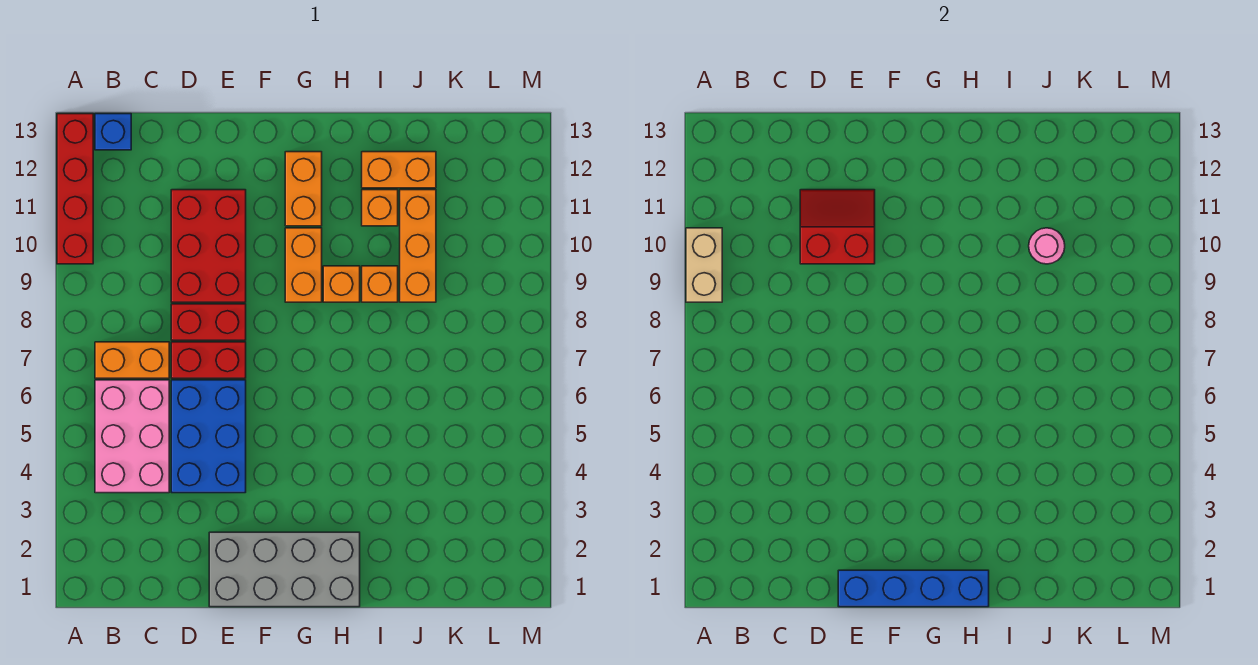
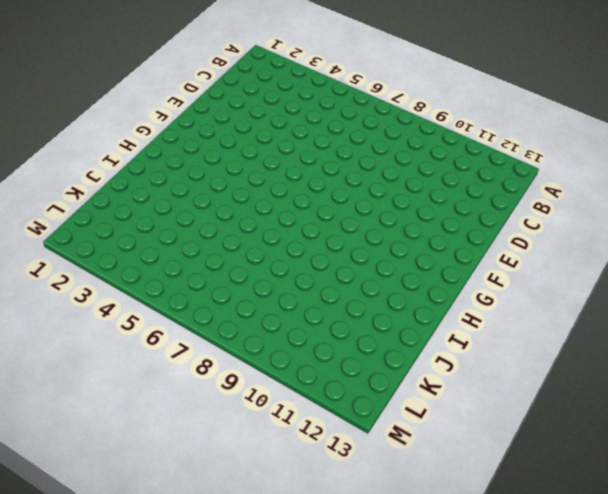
none -> red brick A10:A13 level 1
none -> pink brick B4:C6 level 1
none -> orange brick B7:C7 level 1

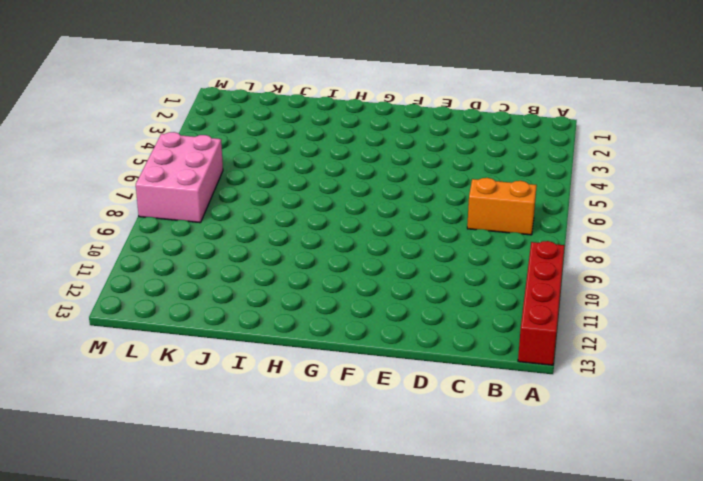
pink brick L6:M8 level 1 -> pink brick B4:C6 level 1
none -> blue brick B13 level 1
none -> blue brick D4:E6 level 1
none -> red brick D7:E7 level 1

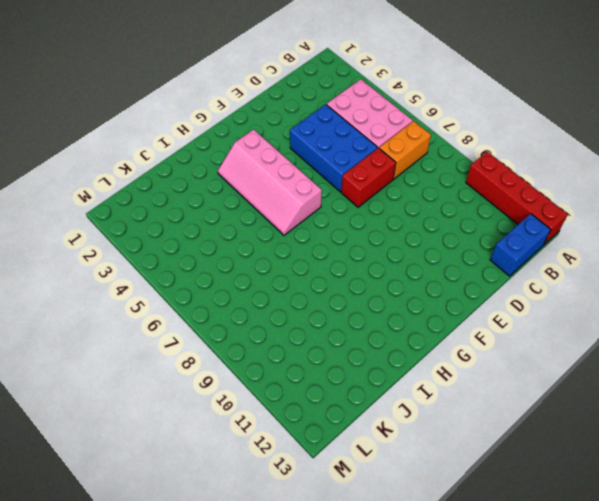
blue brick B13:C13 level 1 -> blue brick B13 level 1
pink slope G3:H6 level 1 top G -> none
none -> red brick D8:E8 level 1
none -> red brick D9:E11 level 1
none -> grey brick E1:H2 level 1

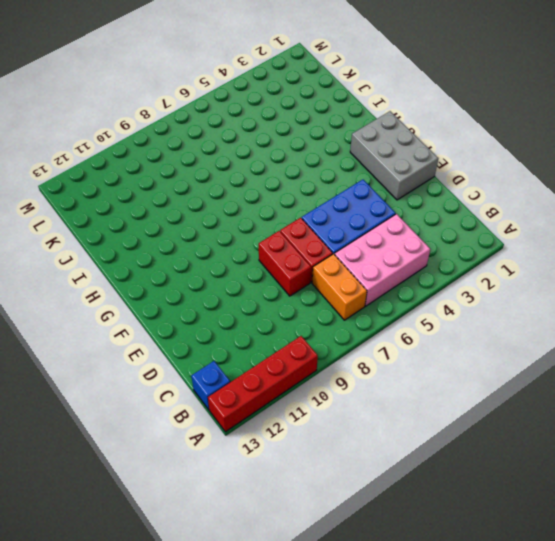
grey brick E1:G2 level 1 -> grey brick E1:H2 level 1
none -> red brick D9:E11 level 1
none -> orange brick G9:G10 level 1
none -> orange brick G11:G12 level 1

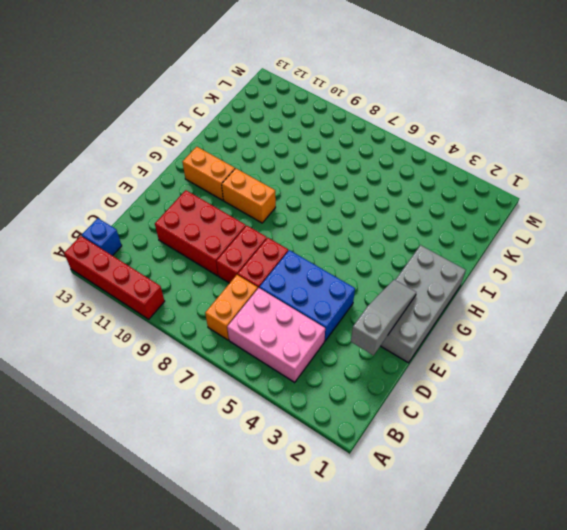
grey slope D2:F2 level 2 top D -> none
none -> orange brick H9 level 1
none -> orange brick I9 level 1
none -> orange brick I11 level 1

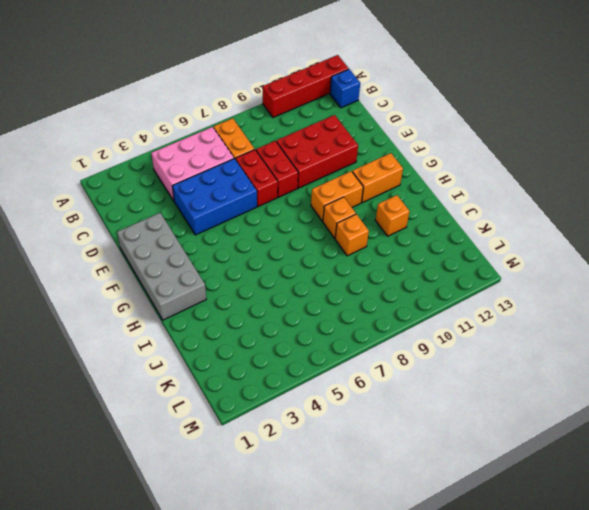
none -> orange brick I12:J12 level 1
none -> orange brick J9:J11 level 1
none -> tan brick A9:A10 level 2

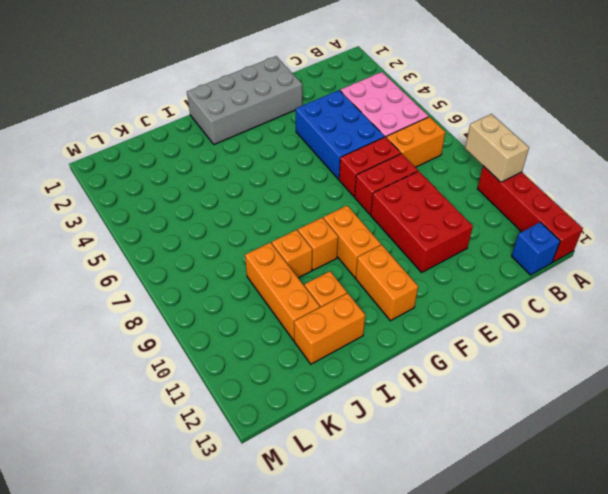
none -> red slope D10:E11 level 2 top 10
none -> blue brick E1:H1 level 2
none -> pink round brick J10 level 2

